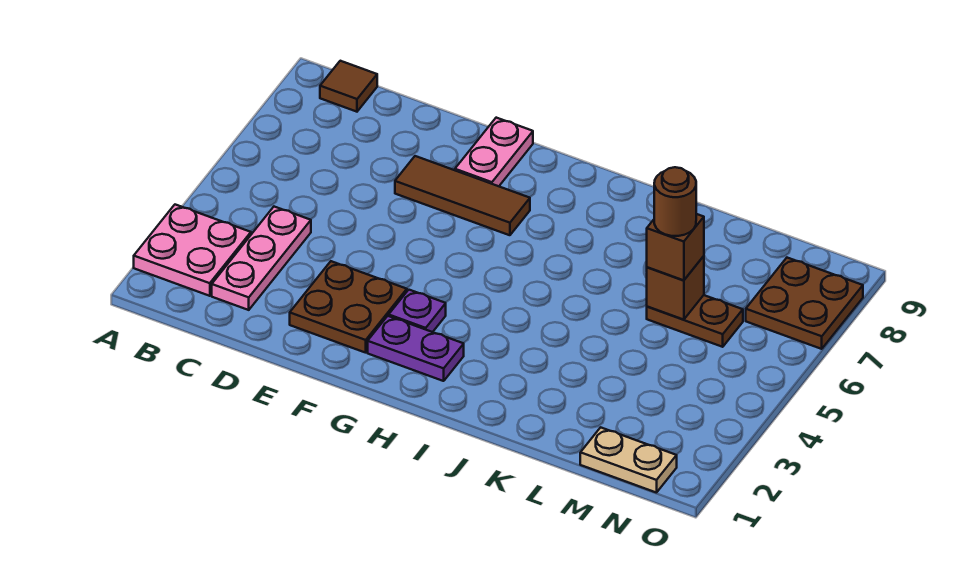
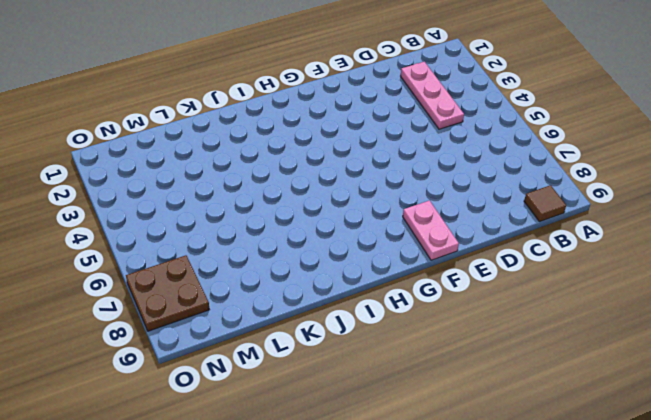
none -> pink plate A2:B3 level 1
none -> brown plate E2:F3 level 1
none -> brown tile E7:G7 level 1

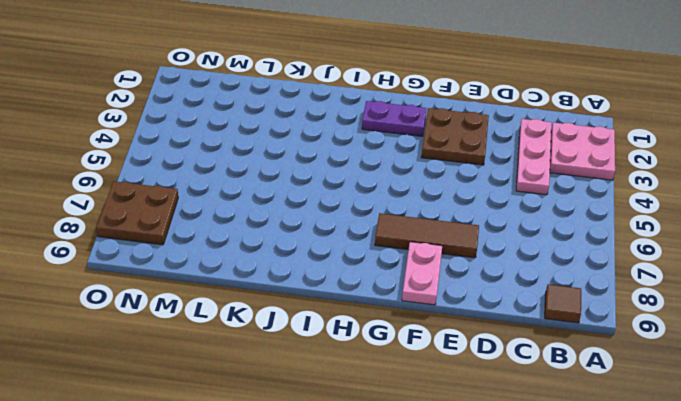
none -> purple plate G3 level 1
none -> brown plate L6:M6 level 1
none -> tan plate M1:N1 level 1

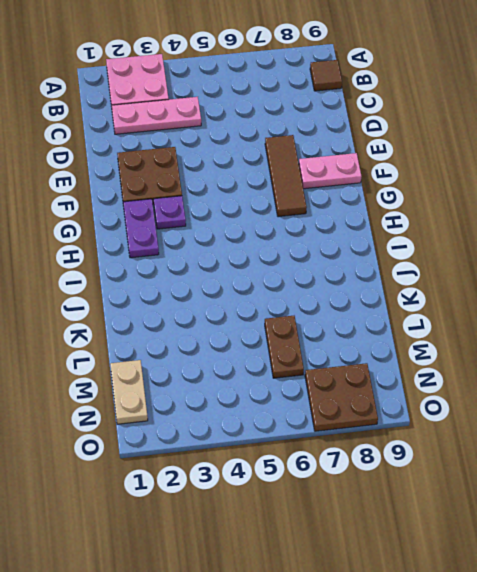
none -> brown brick L6 level 2
none -> brown brick L6 level 3
none -> brown round brick L6 level 4

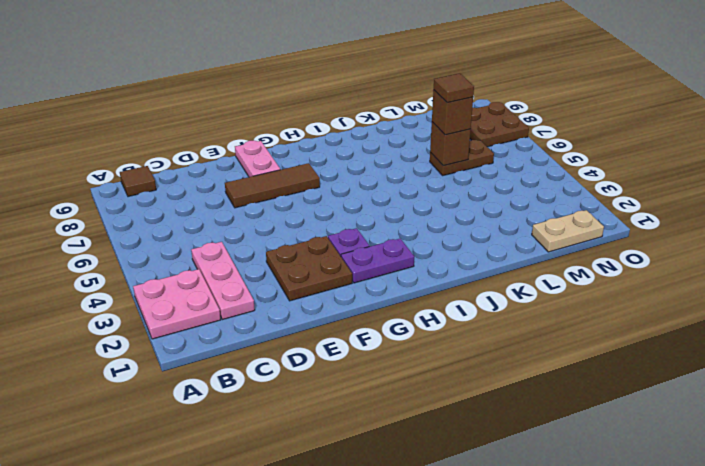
brown tile L6 level 4 -> brown round brick L6 level 4

